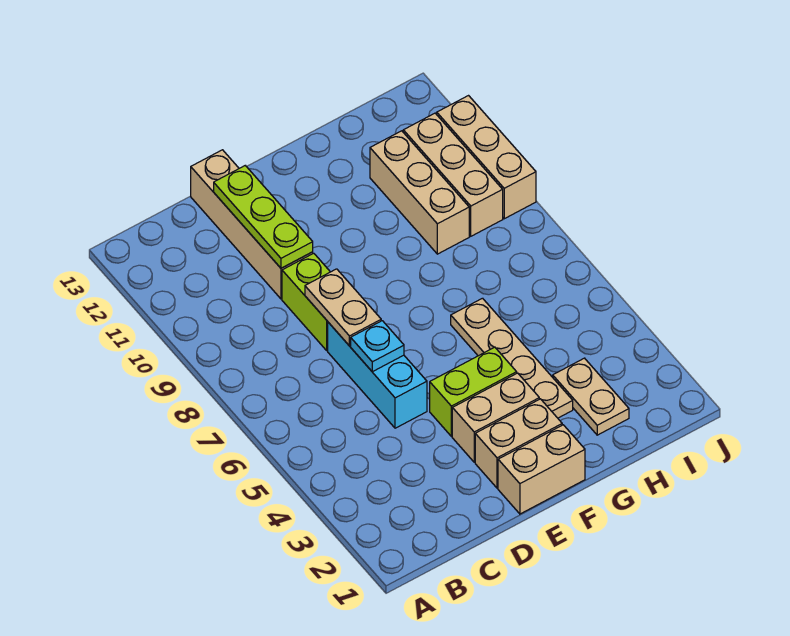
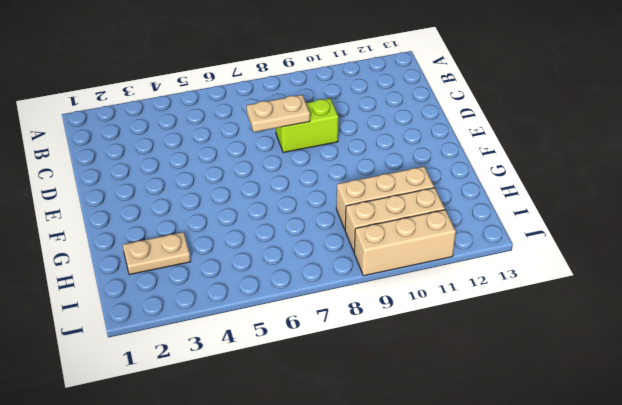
none -> cyan brick D5:D7 level 1
none -> tan brick D10:D13 level 1
none -> tan brick E1:F1 level 1

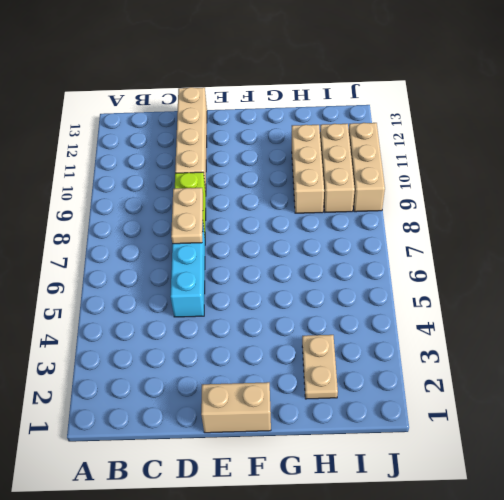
none -> tan brick E2:F2 level 1
none -> tan brick E3:F3 level 1
none -> lime brick E4:F4 level 1

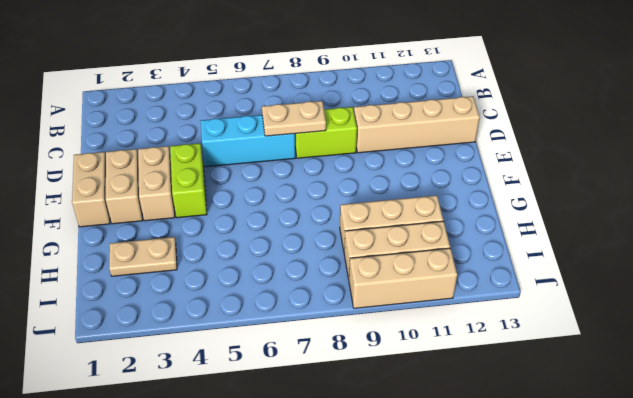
none -> tan plate G3:G6 level 1
none -> cyan plate D6 level 2
none -> lime plate D10:D12 level 2

